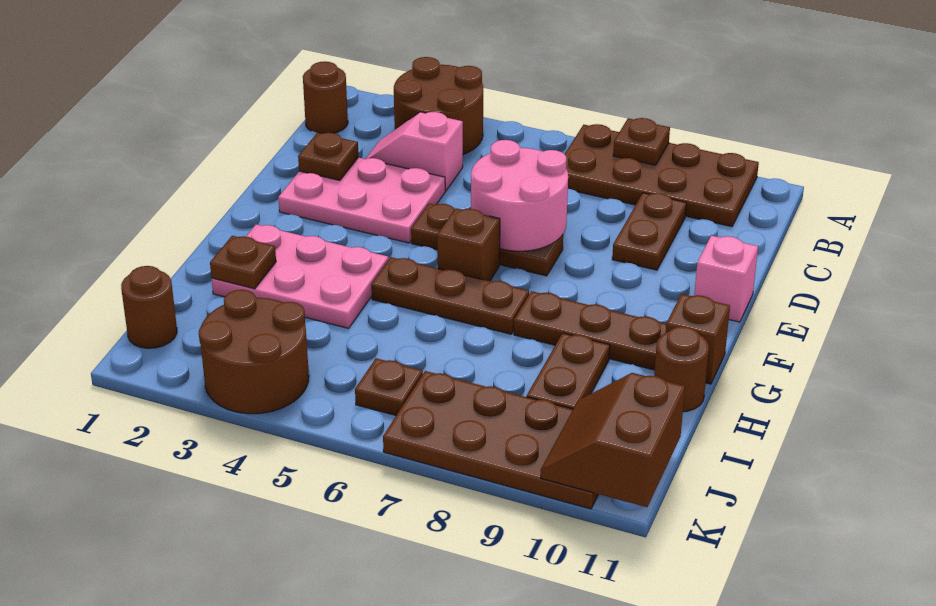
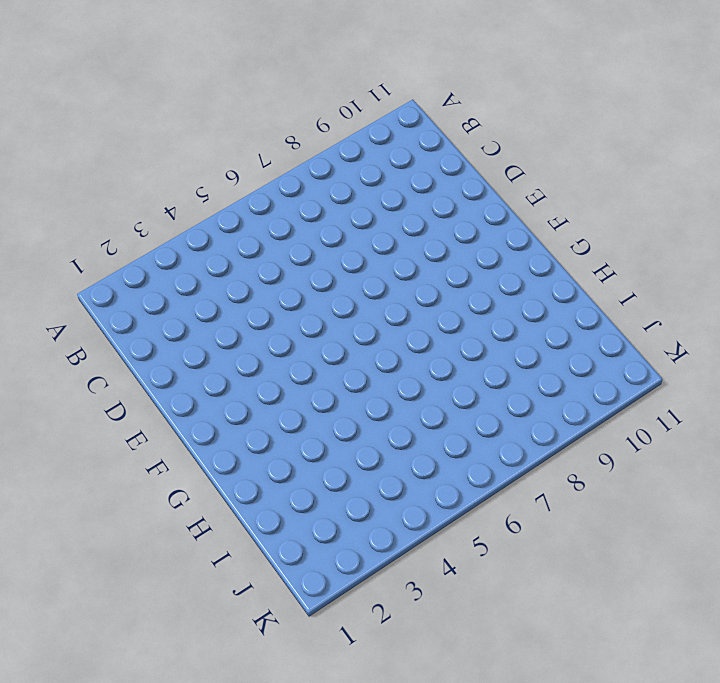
none -> brown round brick A3:B4 level 1
none -> brown plate A7:B10 level 1
none -> brown round brick B1 level 1

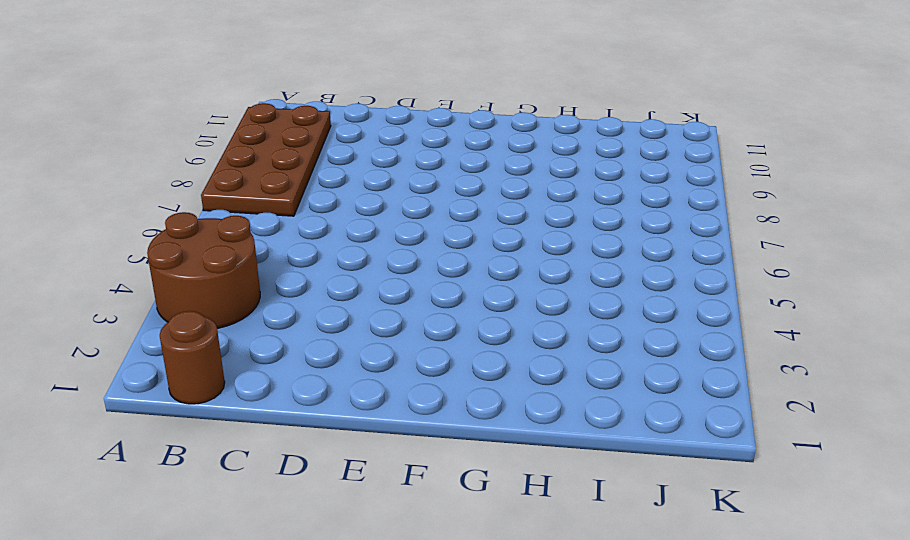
none -> pink slope C3:C4 level 1 top 4
none -> brown plate C9:D9 level 1
none -> pink plate D2:E4 level 1

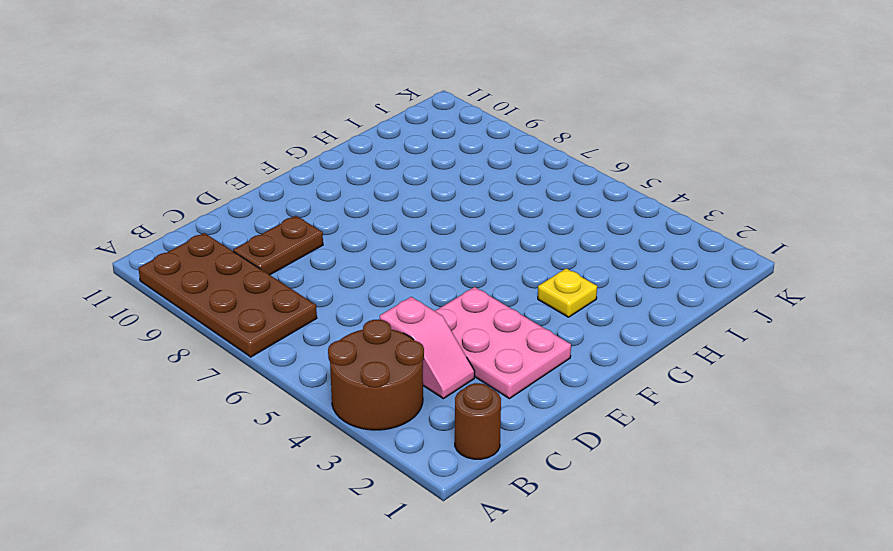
yellow plate G3 level 1 -> pink plate G2:H4 level 1
none -> brown plate E5:E7 level 1
none -> pink brick E11 level 1
none -> brown brick F6 level 1

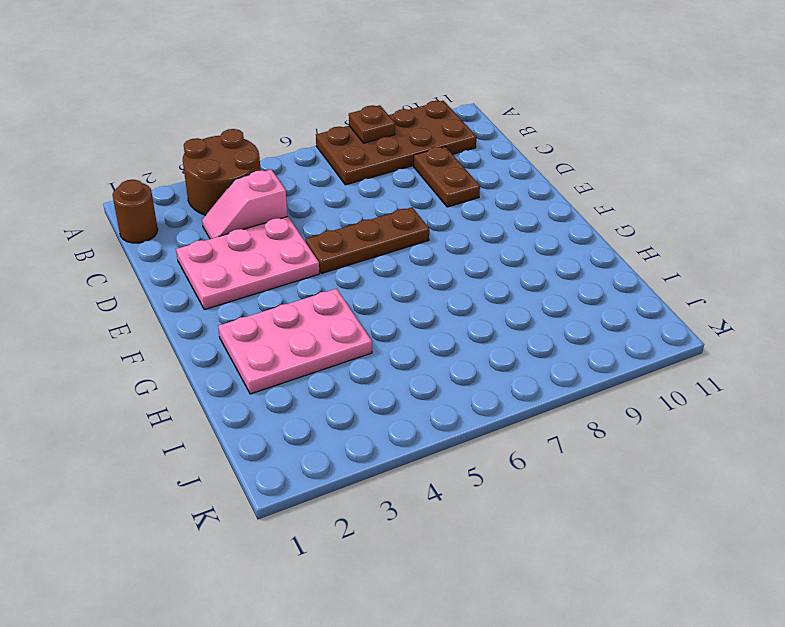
none -> pink brick E11 level 1
none -> brown brick F6 level 1
none -> brown plate G5:G7 level 1

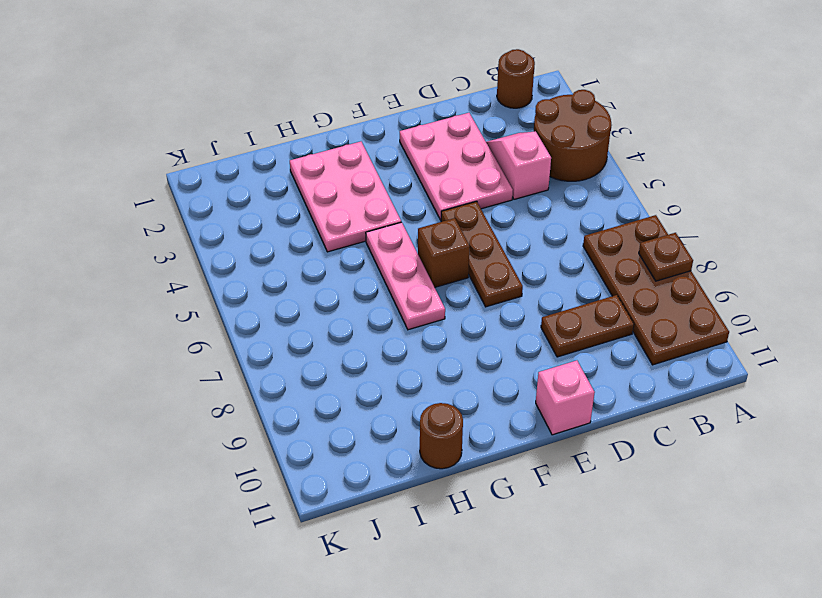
pink plate G5:G7 level 1 -> brown plate G5:G7 level 1
none -> brown plate G8:G10 level 1
none -> brown brick G11 level 1
none -> brown plate H9:I9 level 1

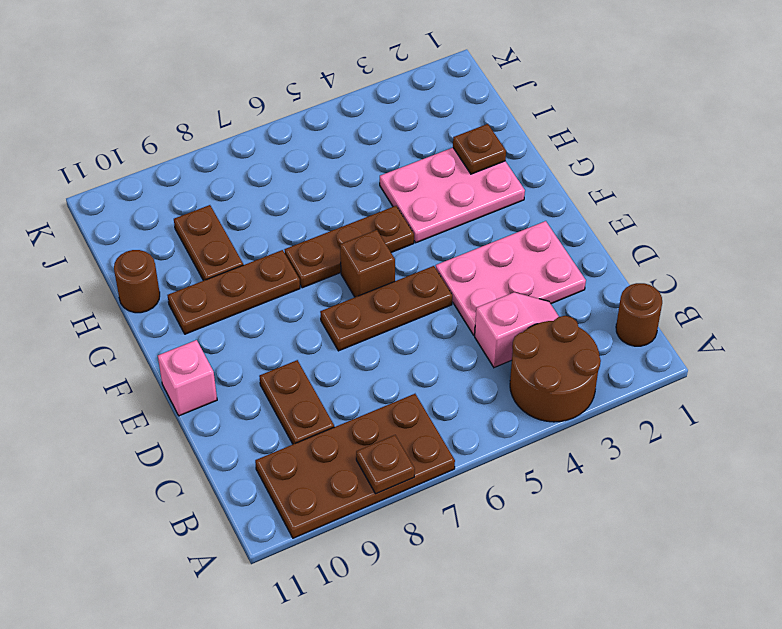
none -> brown brick G11 level 1
none -> brown round brick J1 level 1
none -> brown round brick J3:K4 level 1

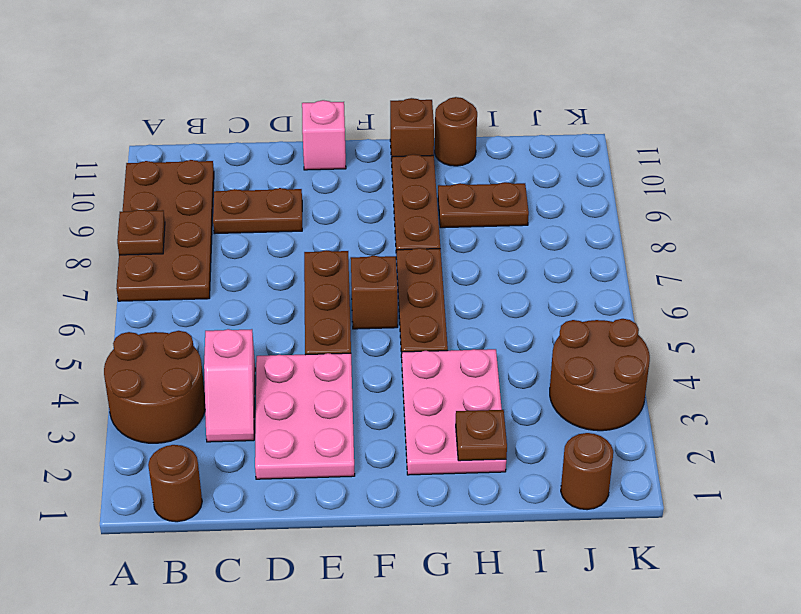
none -> brown plate J6 level 1
none -> brown plate J7:K10 level 1
none -> brown plate D2 level 2

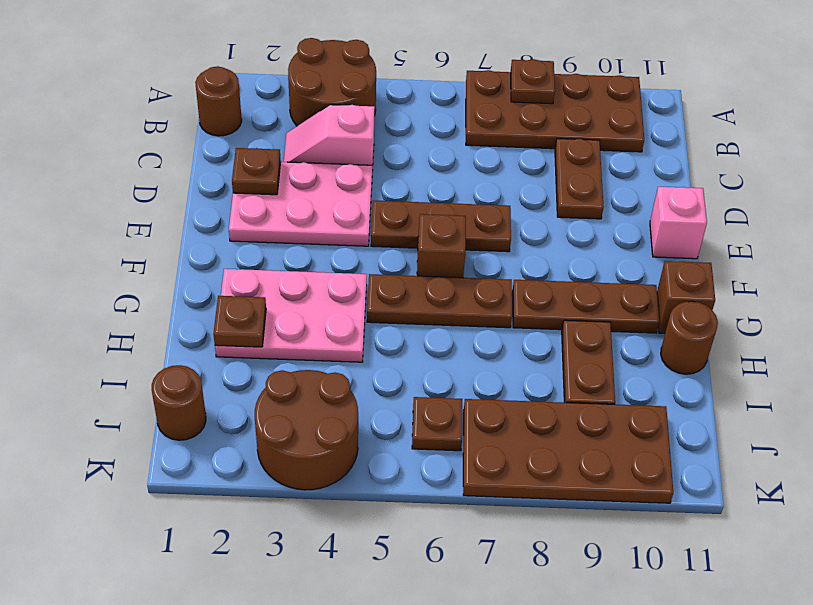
none -> pink round brick D6:E7 level 2
none -> brown slope J10:K11 level 2 top 11

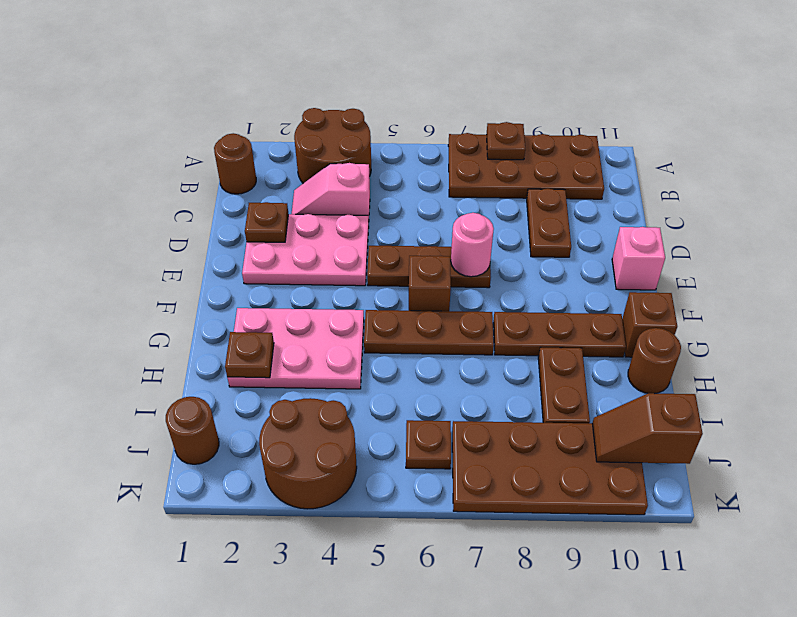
pink round brick E7 level 2 -> pink round brick D6:E7 level 2
brown slope J10:J11 level 2 top 11 -> brown slope J10:K11 level 2 top 11

